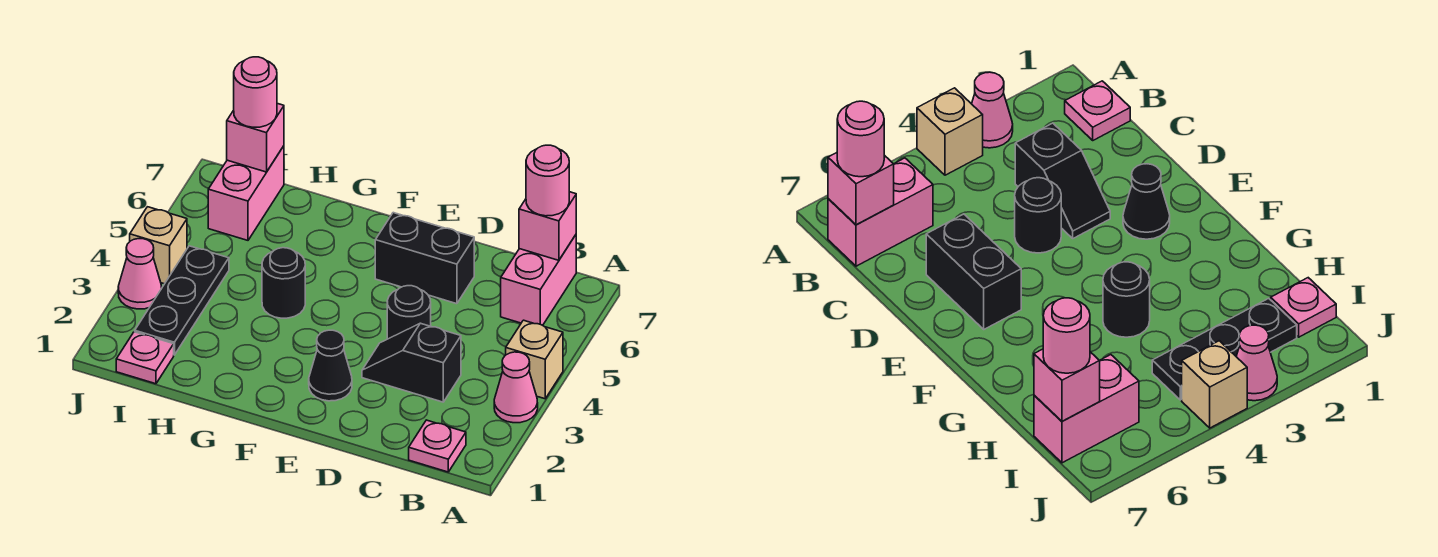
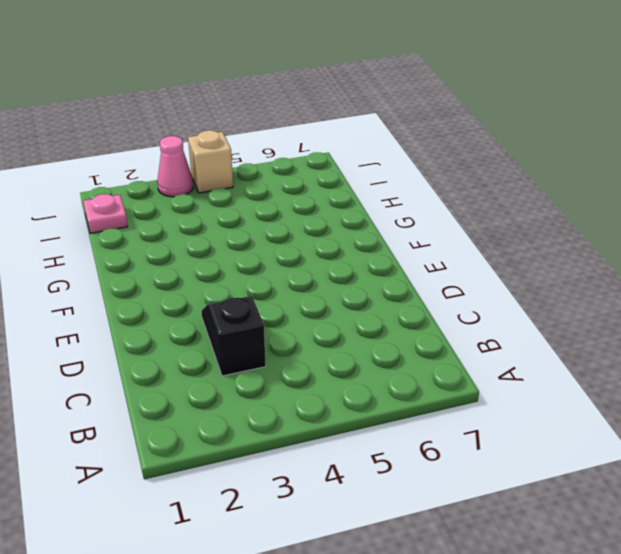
none -> pink cone A3 level 1
none -> tan brick A4 level 1
none -> pink plate B1 level 1

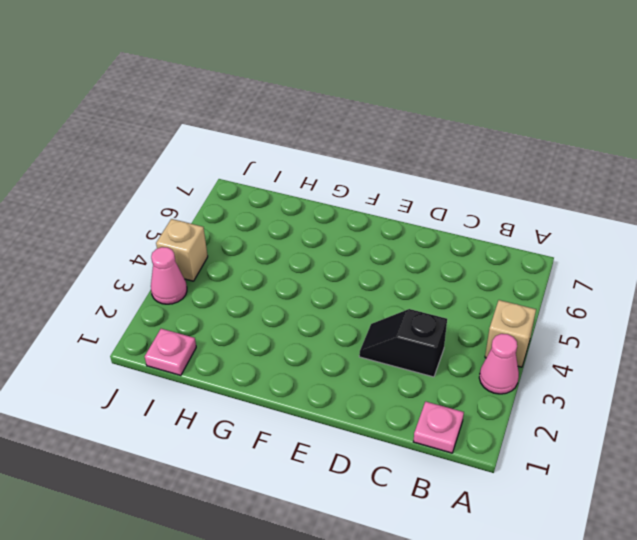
none -> pink brick B6:B7 level 1
none -> black round brick D4 level 1
none -> black brick D6:E6 level 1

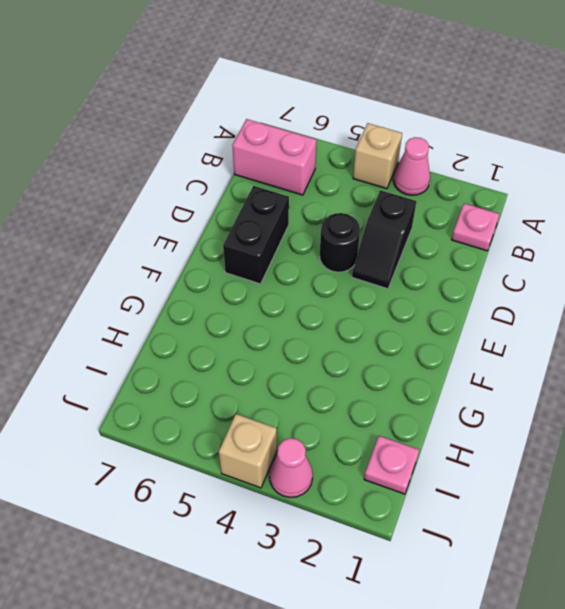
none -> black cone E2 level 1
none -> black round brick G4 level 1
none -> black plate I2:I4 level 1

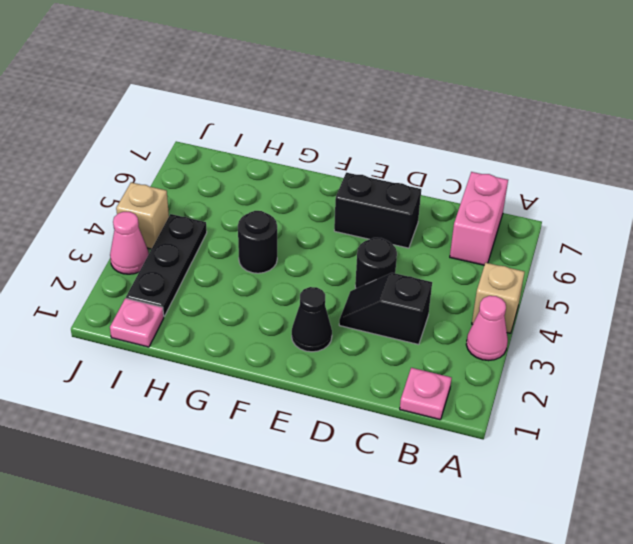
none -> pink brick I6:I7 level 1
none -> pink brick B7 level 2
none -> pink brick I7 level 2

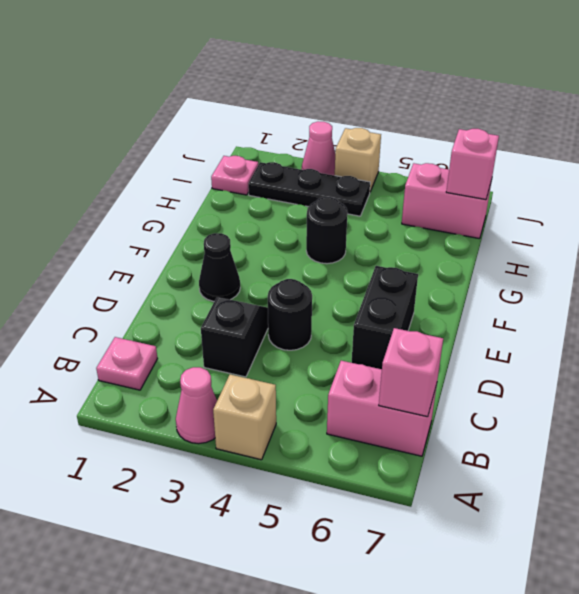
none -> pink round brick B7 level 3
none -> pink round brick I7 level 3

